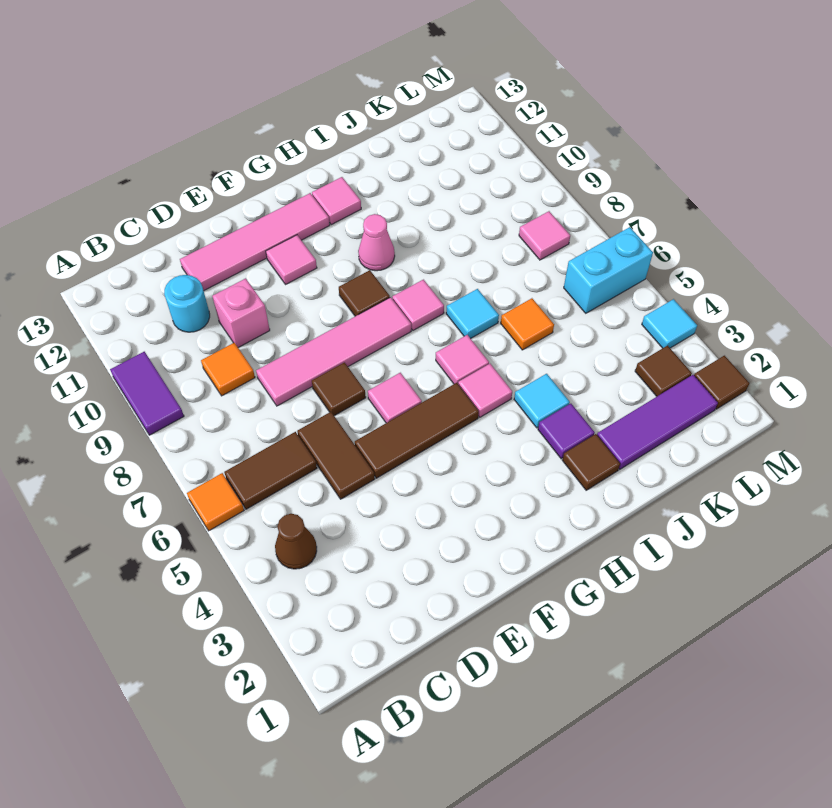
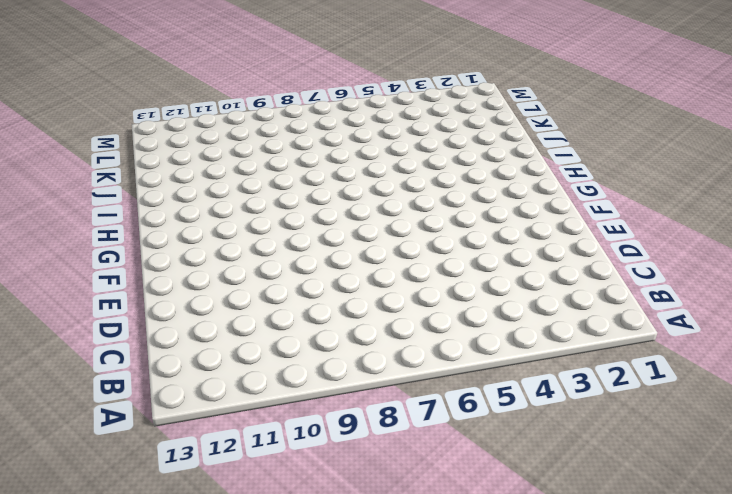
none -> orange tile A6 level 1
none -> purple tile A9:A10 level 1
none -> brown cone B4 level 1
none -> brown tile B6:C6 level 1

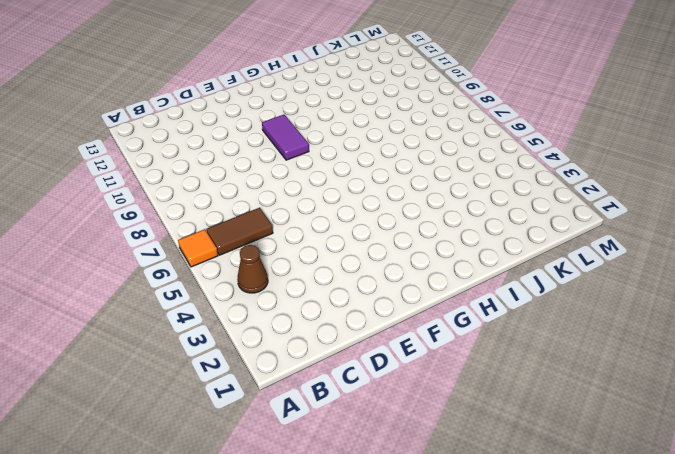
purple tile F9:F10 level 1 -> purple tile A9:A10 level 1
none -> orange tile C9 level 1
none -> cyan round brick C11 level 1
none -> brown tile D5:D6 level 1
none -> pink tile D8:G8 level 1

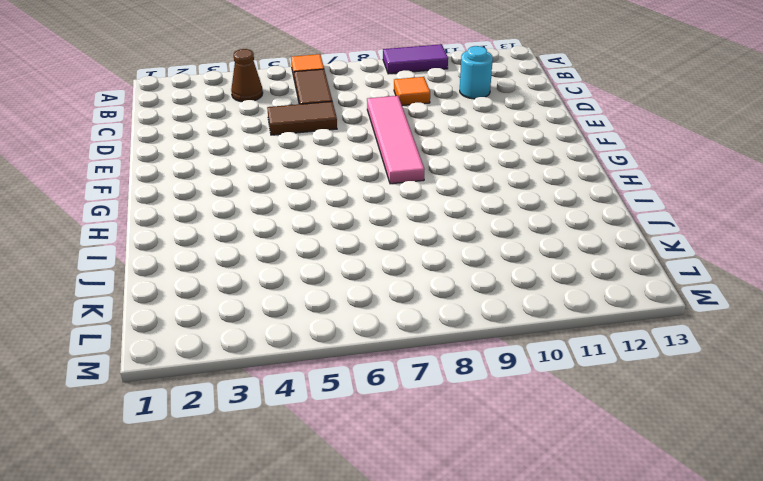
none -> pink brick D10 level 1
none -> pink tile D12:G12 level 1
none -> brown tile E5:G5 level 1
none -> brown tile E7 level 1

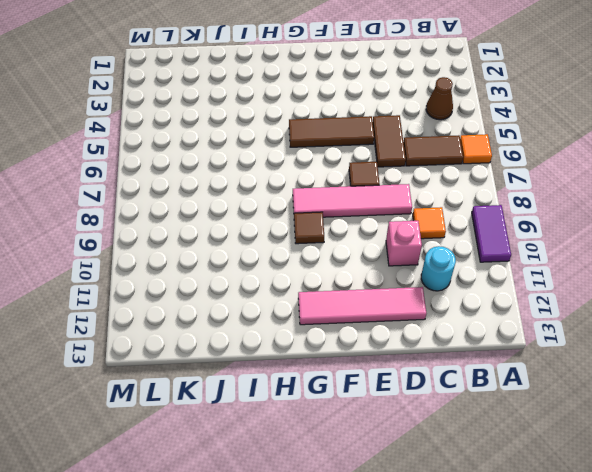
none -> pink tile F6 level 1
none -> pink tile F11 level 1
none -> pink tile H5 level 1
none -> pink tile H6 level 1

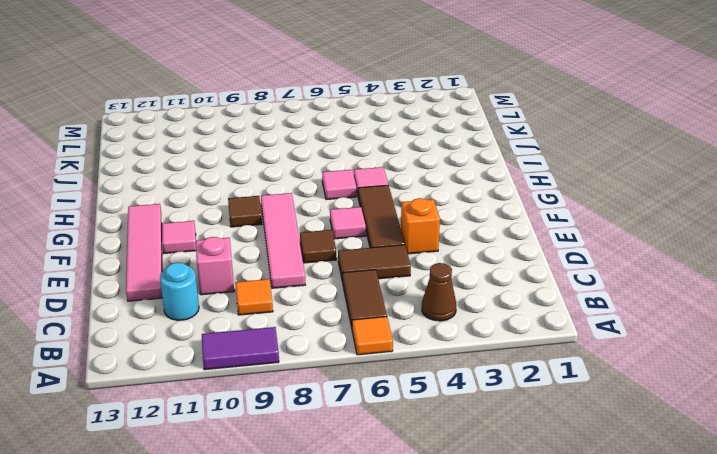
orange brick E4 level 1 -> none
none -> pink tile H8 level 1
none -> pink cone H10 level 1
none -> pink tile H12 level 1
none -> brown tile I2 level 1

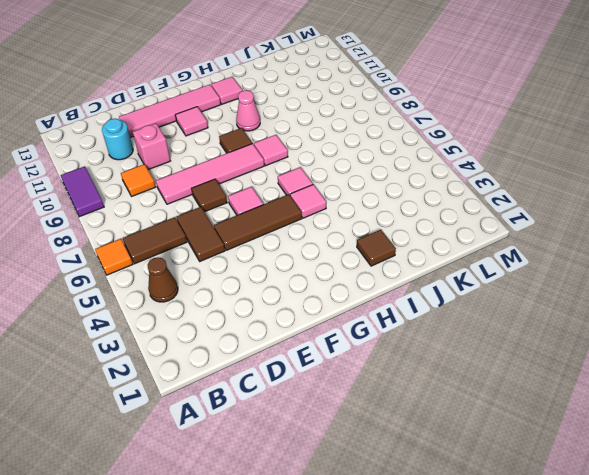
none -> purple tile I3 level 1
none -> cyan tile I4 level 1
none -> cyan tile I7 level 1
none -> purple tile J2:L2 level 1

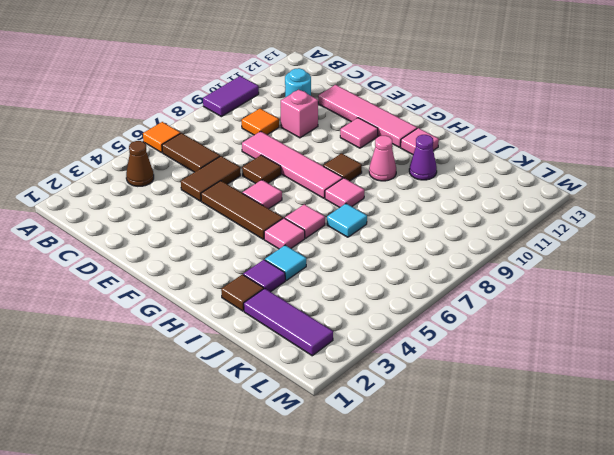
purple cone I11 level 1 -> none
none -> orange tile J6 level 1
none -> brown tile L3 level 1
none -> cyan brick L6:M6 level 1
none -> pink tile L8 level 1

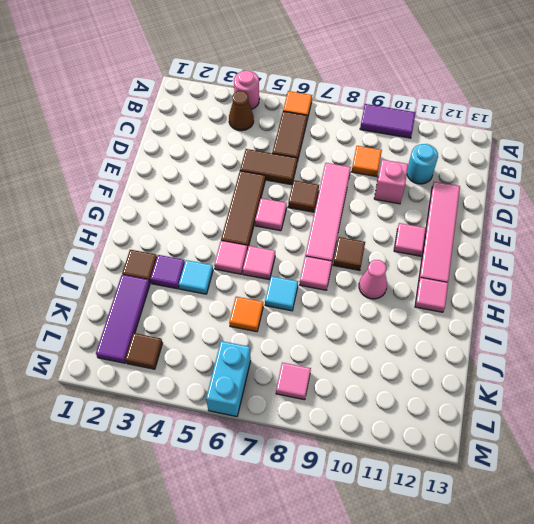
pink round brick A4 level 1 -> none
none -> brown tile M2 level 1
none -> cyan tile M4 level 1

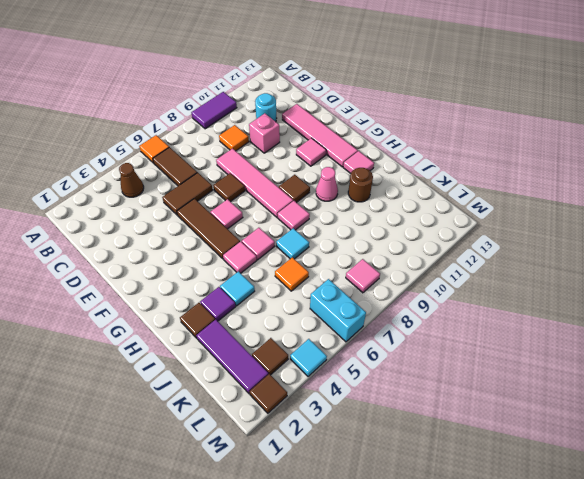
brown round brick I11 level 1 -> none

